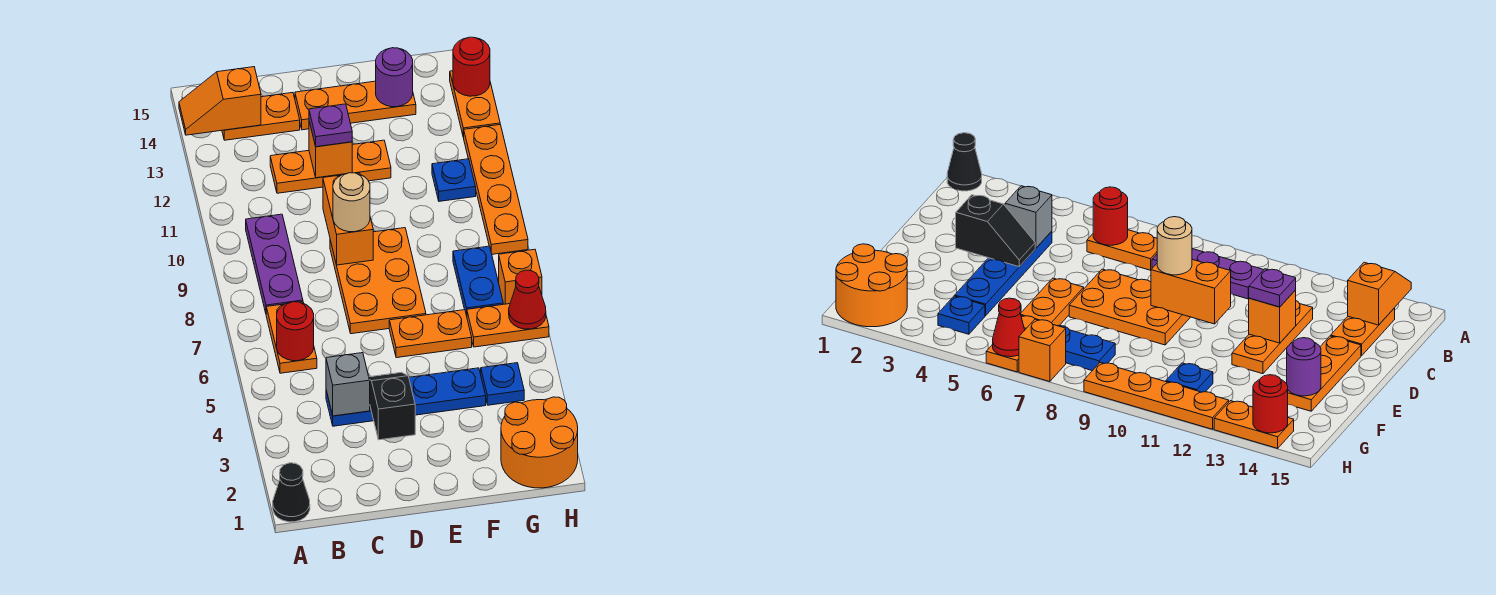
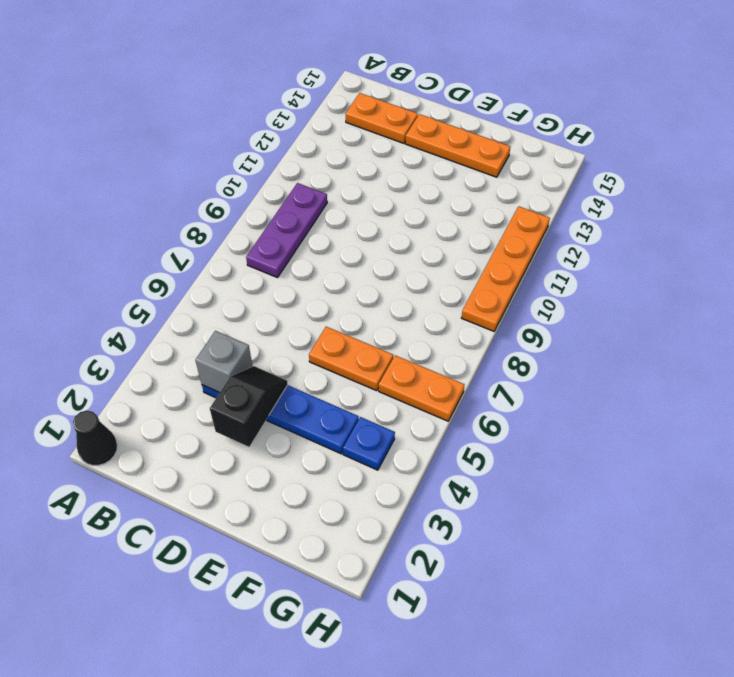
none -> orange plate B6:B7 level 1
none -> orange plate C12:E12 level 1
none -> orange plate D7:E9 level 1

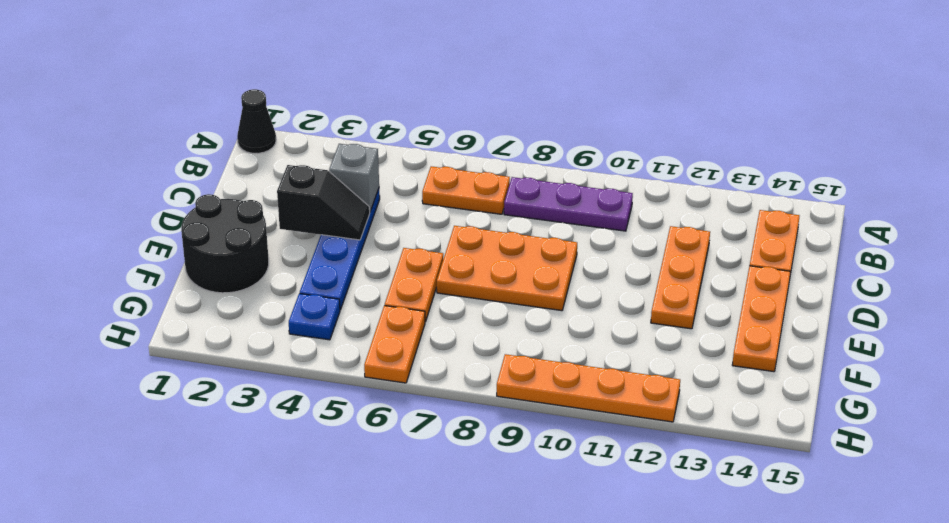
black round brick E1:F2 level 1 -> none
none -> orange round brick G1:H2 level 1
none -> blue plate G7:G8 level 1
none -> blue plate G11 level 1

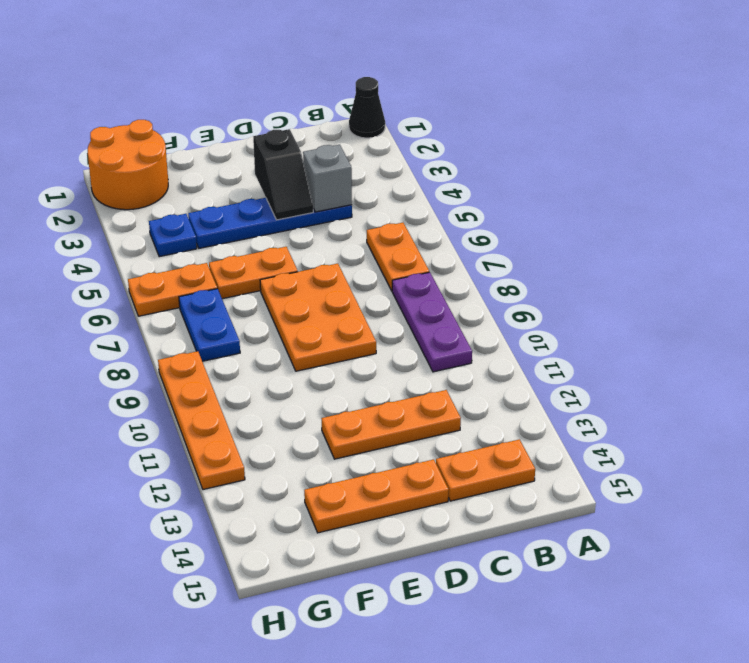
none -> blue plate G11 level 1
none -> orange brick H7 level 1
none -> orange plate H13:H14 level 1

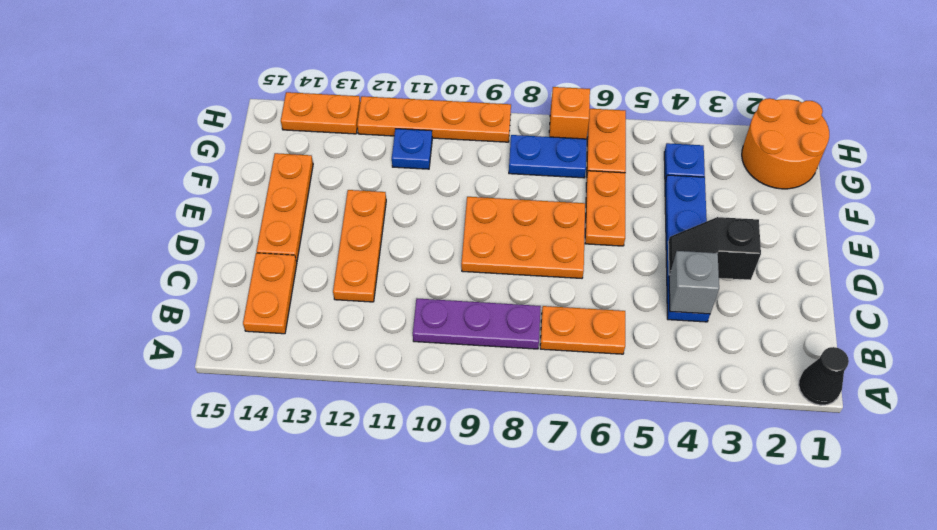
none -> orange slope A14:B14 level 2 top B
none -> red round brick B6 level 2
none -> orange brick D9:D10 level 2

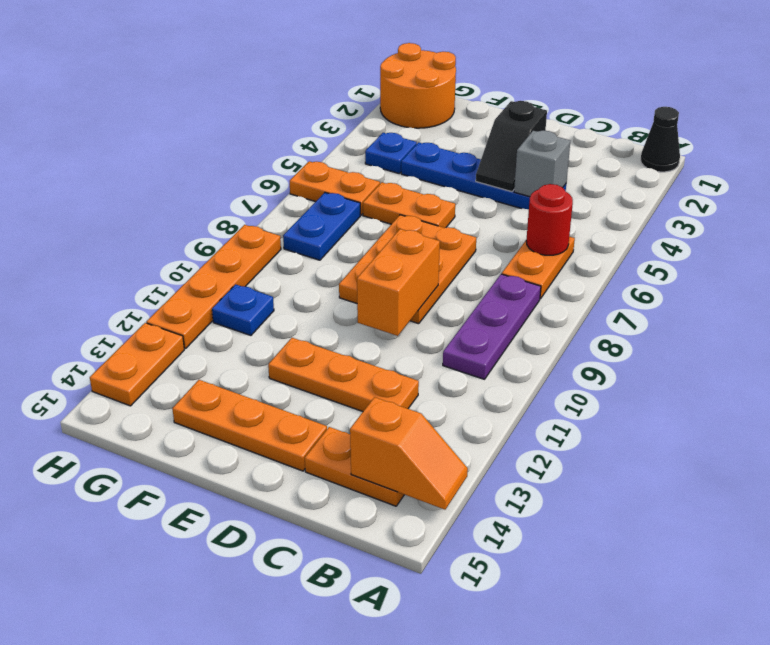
none -> orange brick H7 level 1
none -> orange brick D12 level 2
none -> purple round brick F14 level 2

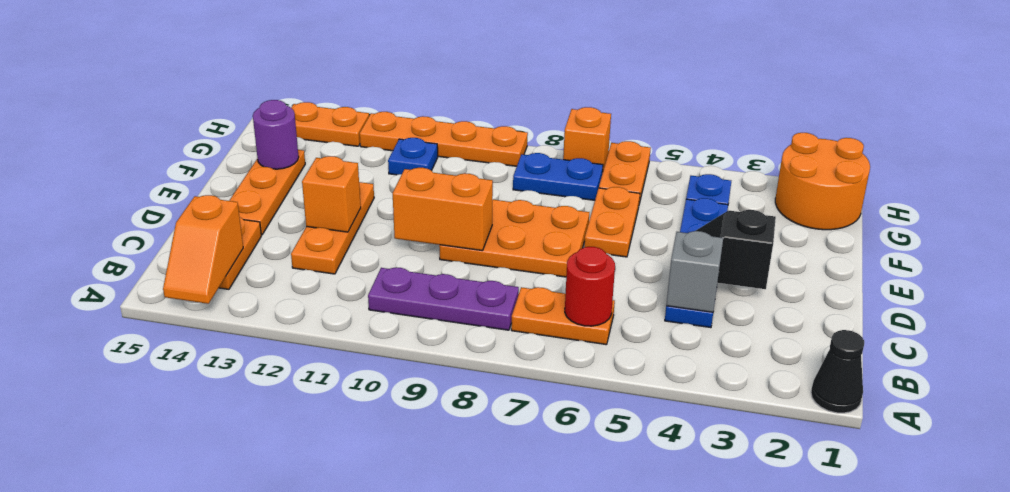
none -> red cone H6 level 2
none -> red round brick H14 level 2
none -> tan round brick D9 level 3

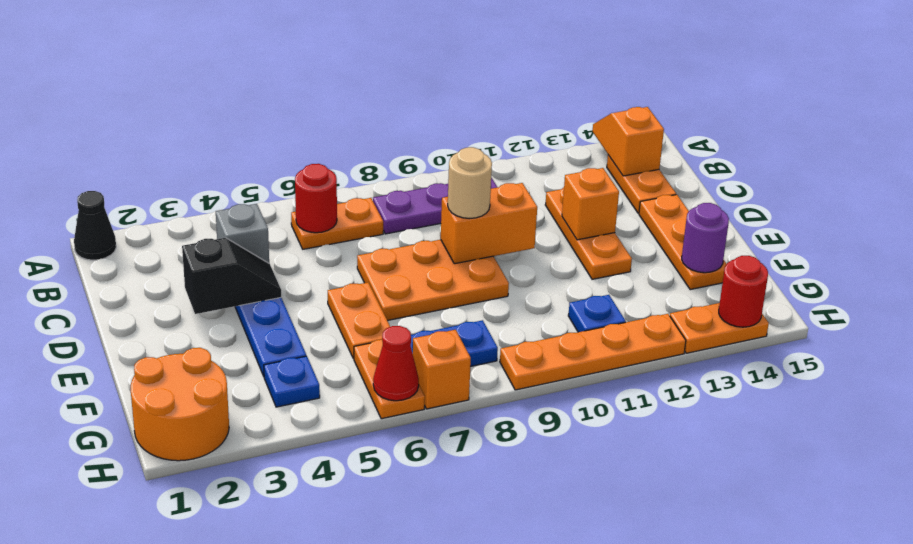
none -> purple plate D12 level 3

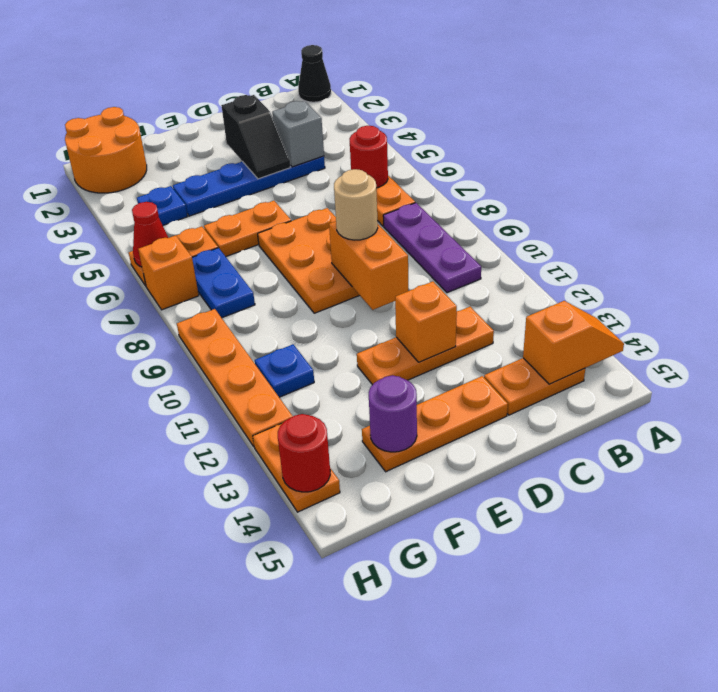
none -> purple plate D12 level 3

